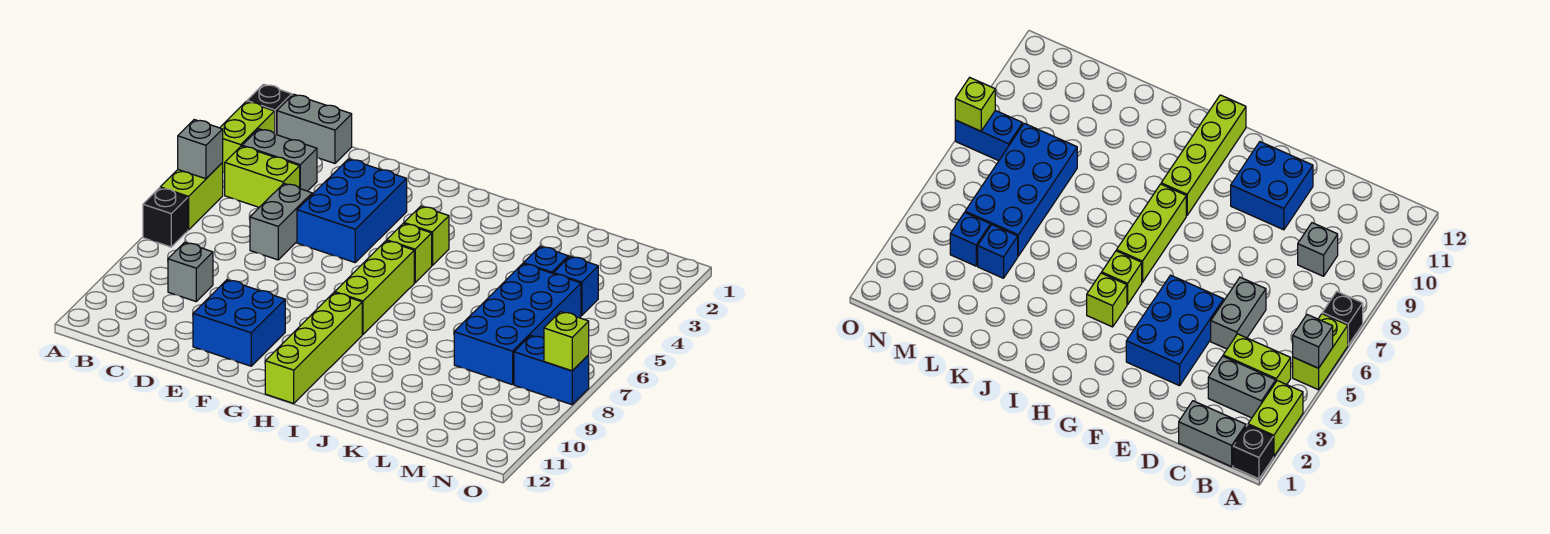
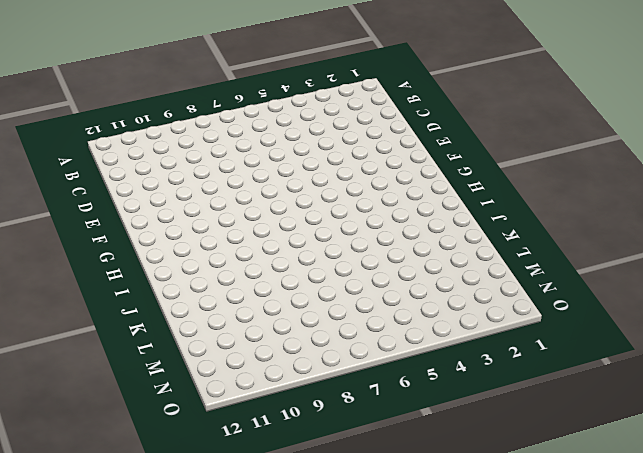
none -> black brick A1 level 1
none -> lime brick A2:A3 level 1
none -> lime brick A5:A6 level 1

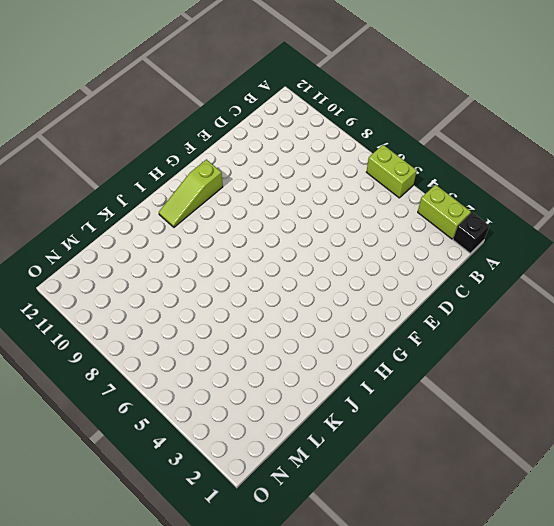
lime slope G11:I11 level 1 top G -> lime brick H9:H12 level 1
none -> black brick A7 level 1
none -> grey brick B1:C1 level 1
none -> grey brick B3:C3 level 1

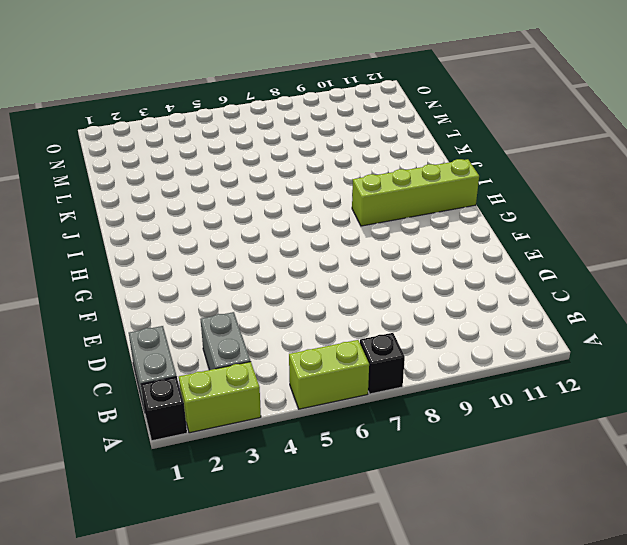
none -> lime brick B4:C4 level 1
none -> grey brick C9 level 1
none -> grey brick D5:D6 level 1

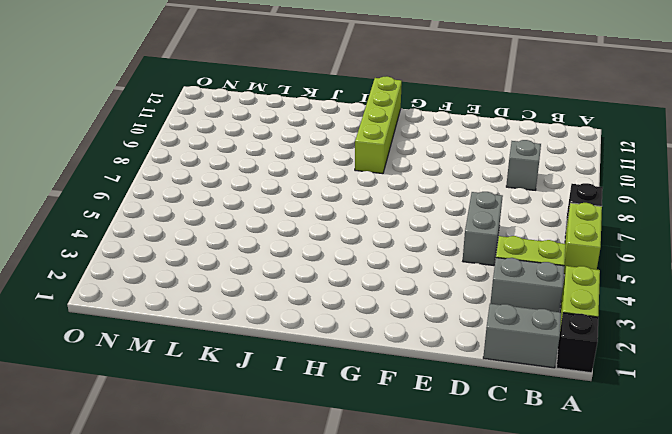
none -> blue brick E3:F5 level 1
none -> blue brick E10:F11 level 1
none -> lime brick H4 level 1

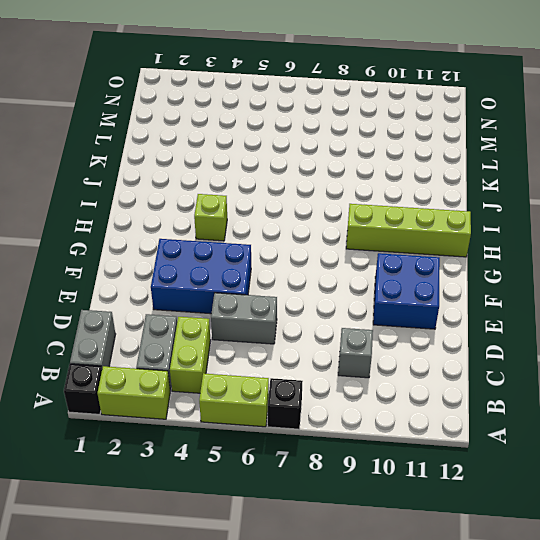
none -> lime brick H5 level 1
none -> lime brick H6:H8 level 1
none -> blue brick L4 level 1

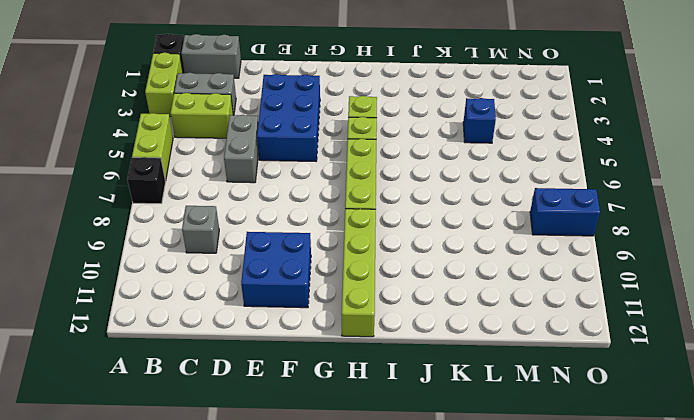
none -> blue brick L5:M8 level 1
none -> blue brick M4 level 1
none -> grey brick A5 level 2

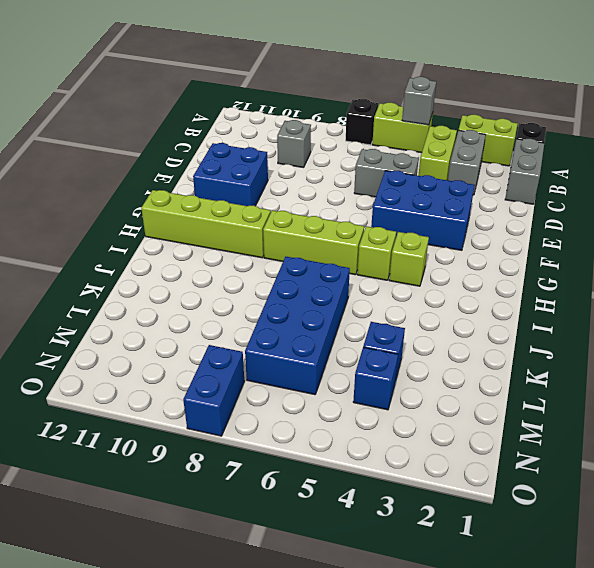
blue brick J6:M7 level 1 -> blue brick L5:M8 level 1
none -> lime brick O8 level 2

